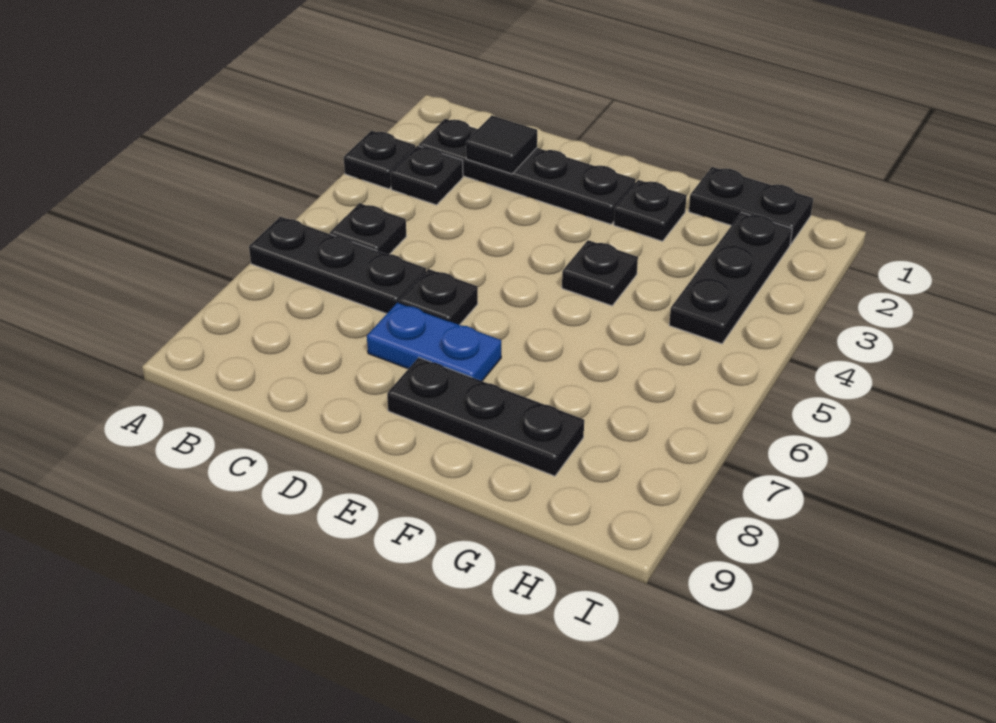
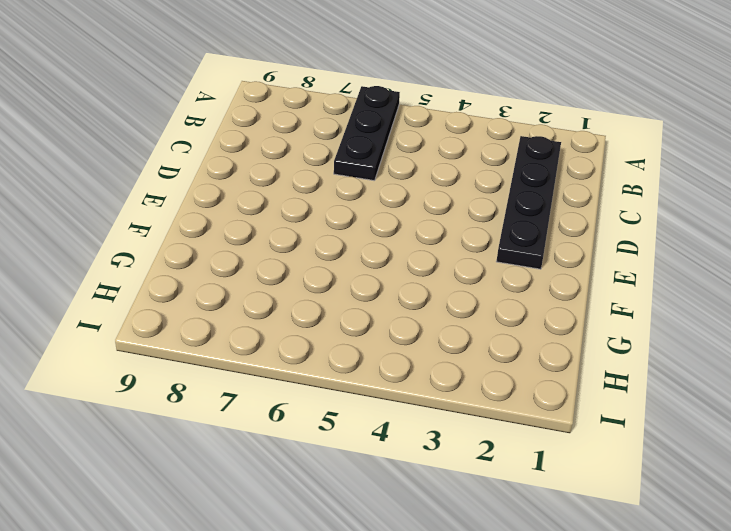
none -> black plate A3 level 1
none -> black plate B3 level 1
none -> black plate B5 level 1

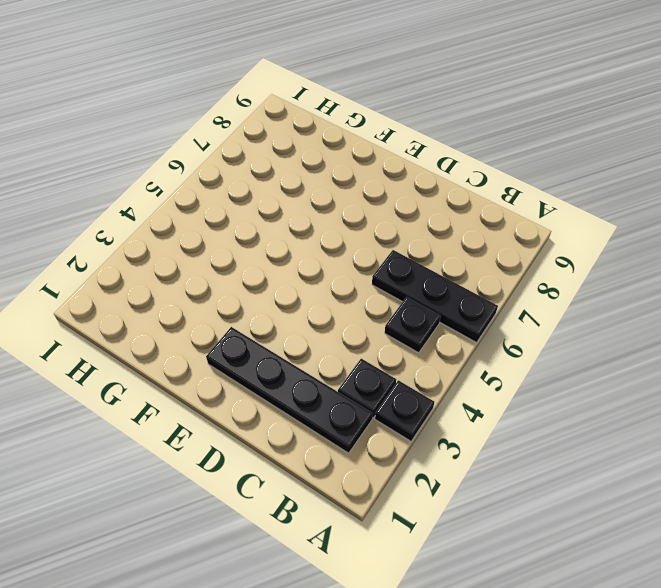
none -> black plate D6 level 1
none -> blue plate D7:E7 level 1
none -> black plate E8:G8 level 1

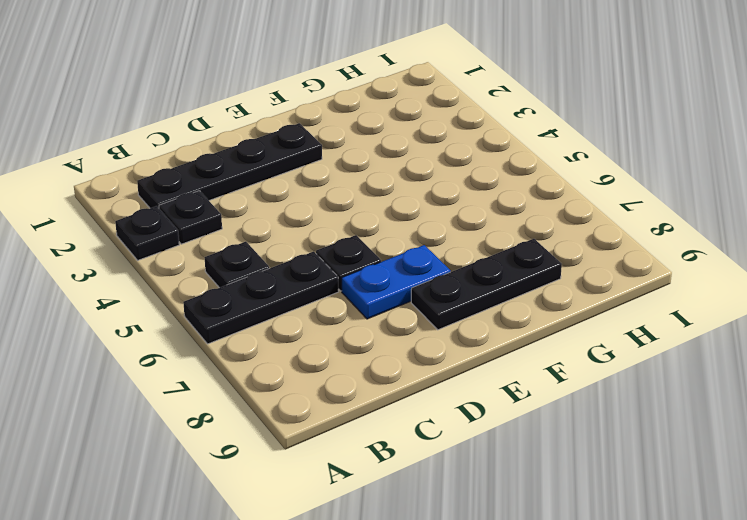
none -> black plate F2 level 1
none -> black plate F4 level 1
none -> black plate G1:H1 level 1

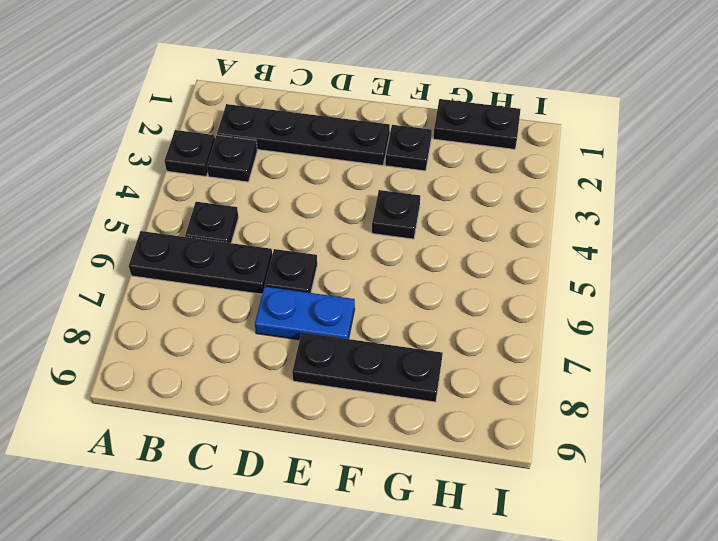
none -> black plate H2:H4 level 1
none -> black tile C2 level 2

